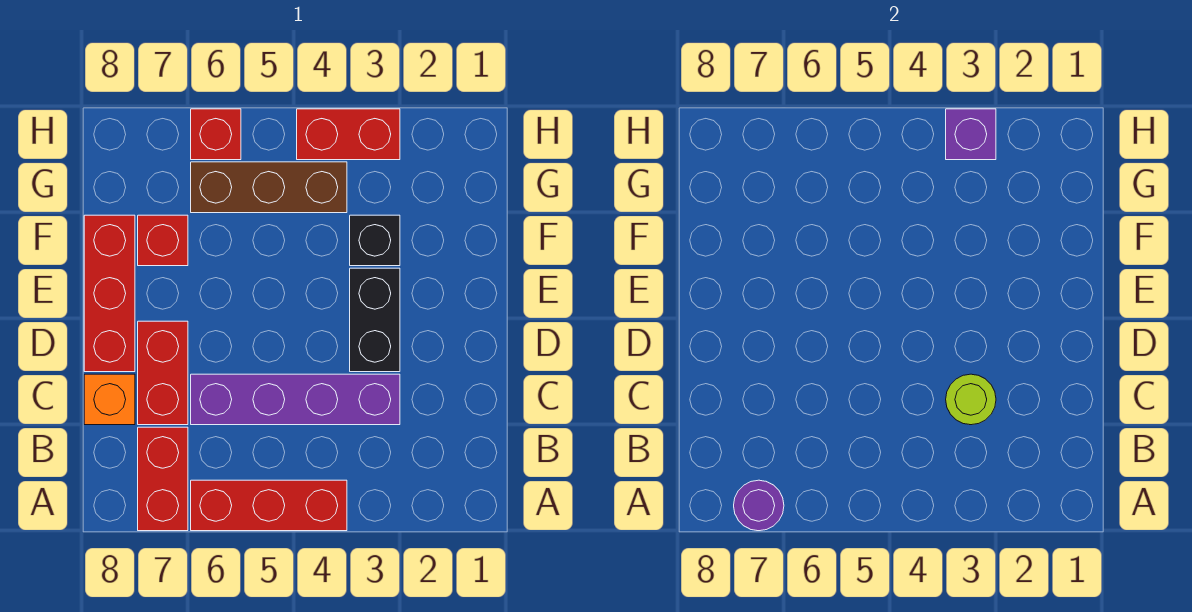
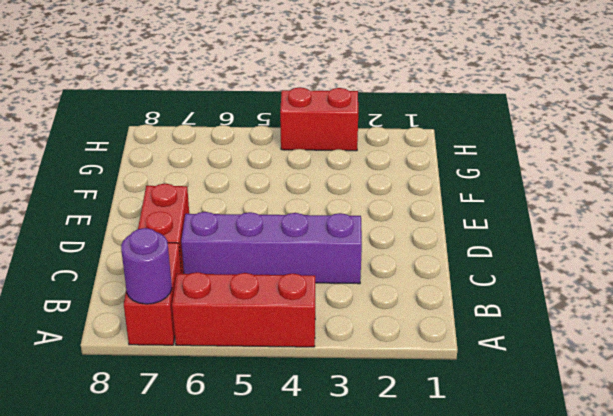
none -> orange brick C8 level 1
none -> black brick D3:E3 level 1
none -> red brick D8:F8 level 1

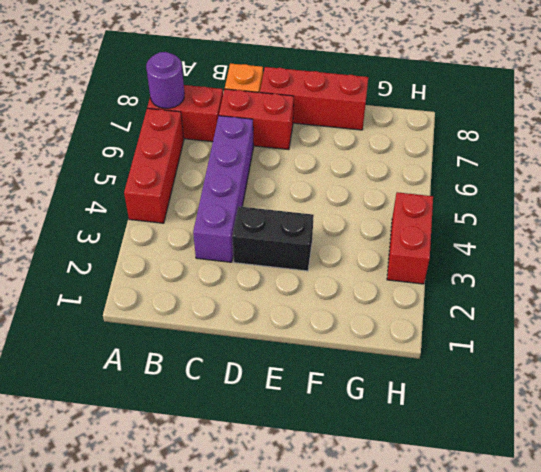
none -> black brick F3 level 1
none -> red brick F7 level 1
none -> brown brick G4:G6 level 1

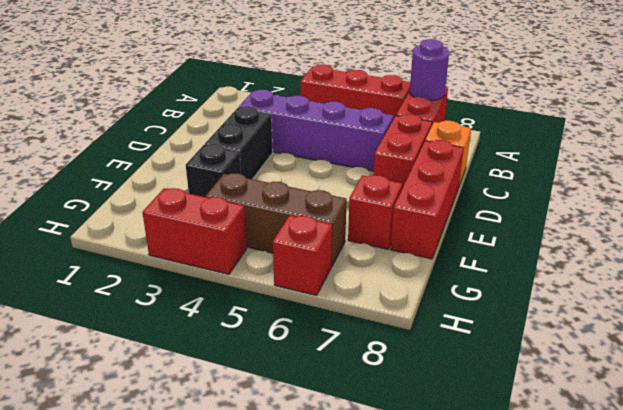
none -> lime round brick C3 level 2
none -> purple brick H3 level 2

